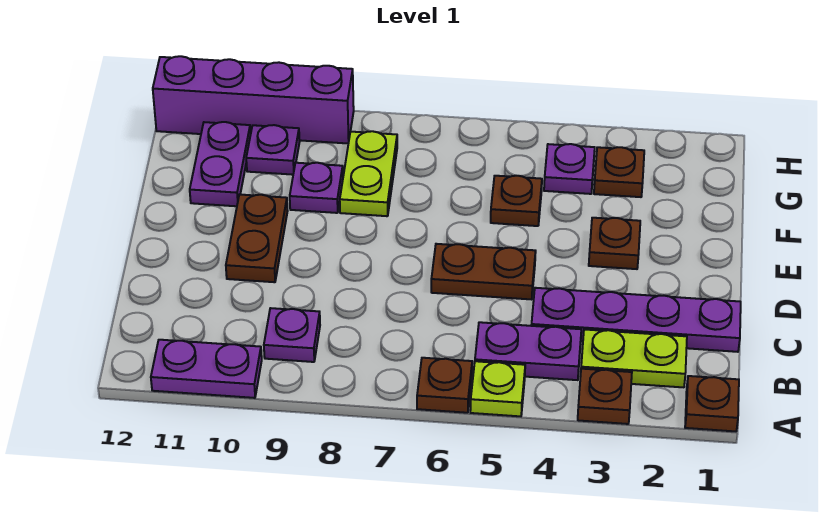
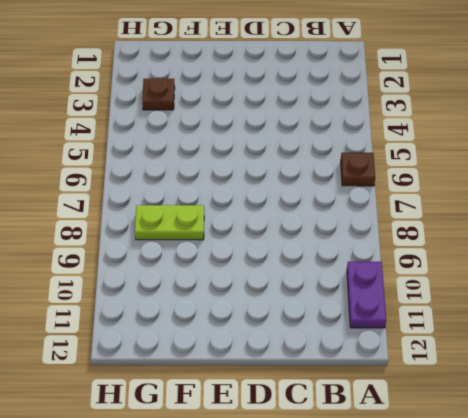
none -> brown plate A1 level 1
none -> brown plate A3 level 1
none -> lime plate A5 level 1

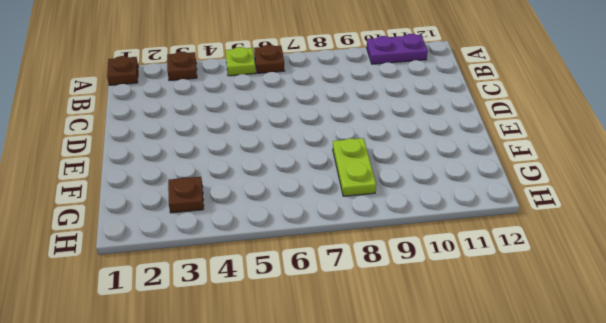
none -> lime plate B2:B3 level 1
none -> purple plate B4:B5 level 1
none -> purple plate B9 level 1

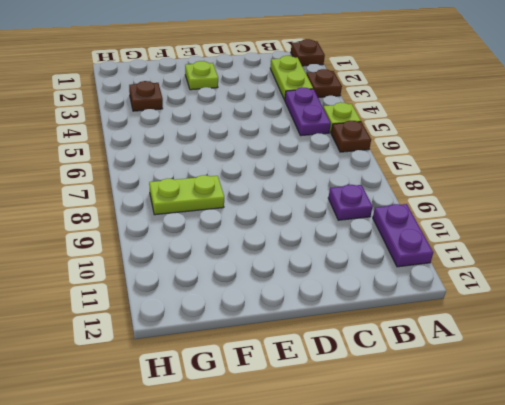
lime plate E2 level 1 -> none
none -> purple plate C1:C4 level 1
none -> brown plate D5:D6 level 1
none -> brown plate D10:E10 level 1

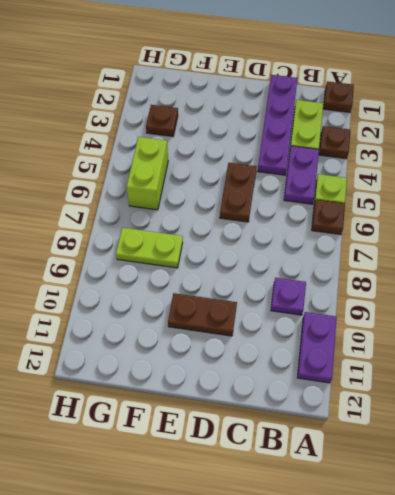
lime brick G5:G6 level 1 -> none
none -> brown plate E3 level 1
none -> brown plate F5 level 1
none -> purple plate F9 level 1

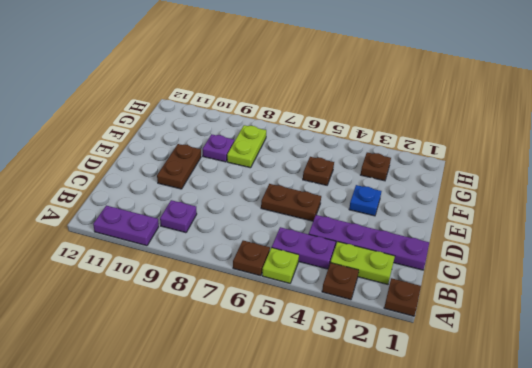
blue plate E3 level 1 -> brown plate E3 level 1
none -> purple plate F11:G11 level 1
none -> purple plate G4 level 1
none -> purple plate G10 level 1

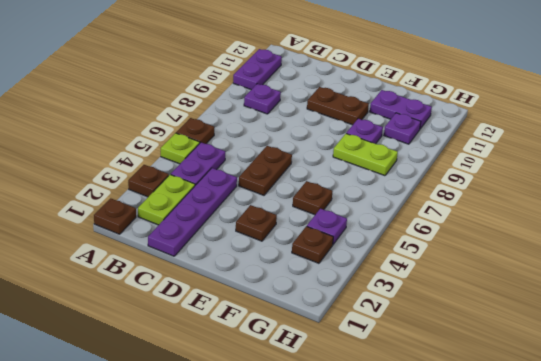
none -> purple brick H9:H12 level 1

